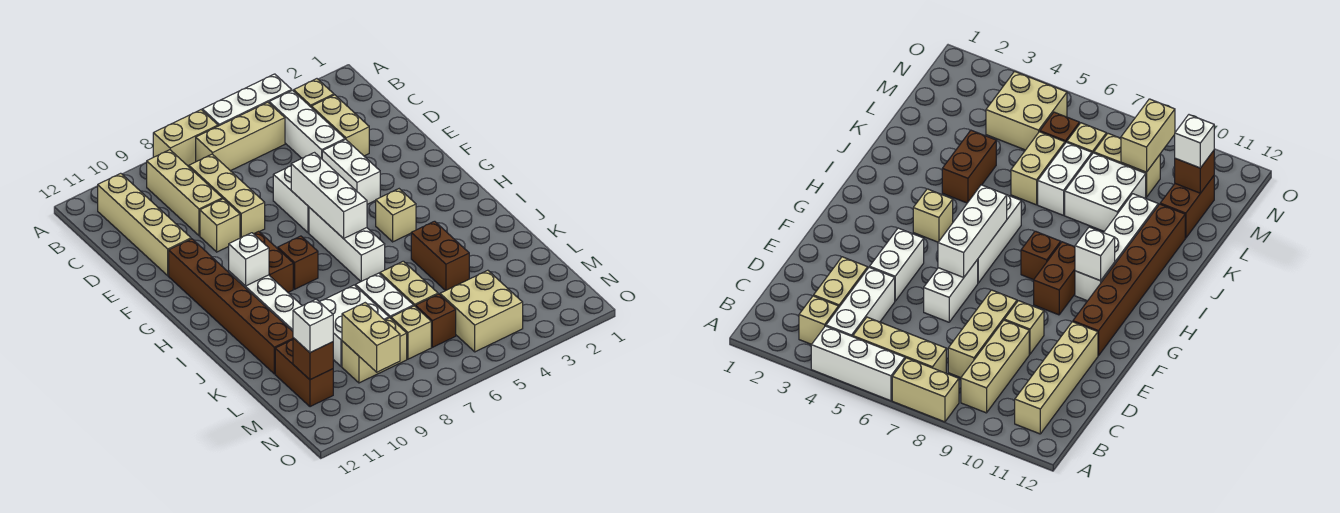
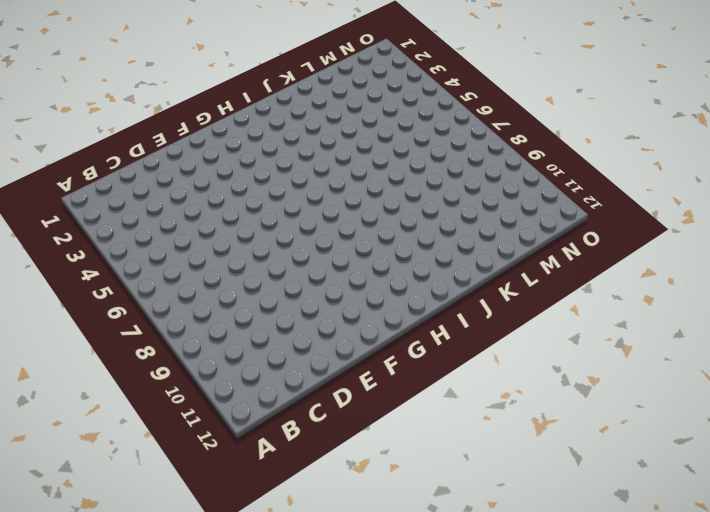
none -> white brick A4:A6 level 1
none -> tan brick A7:A8 level 1
none -> tan brick B3 level 1
none -> white brick B4:D4 level 1

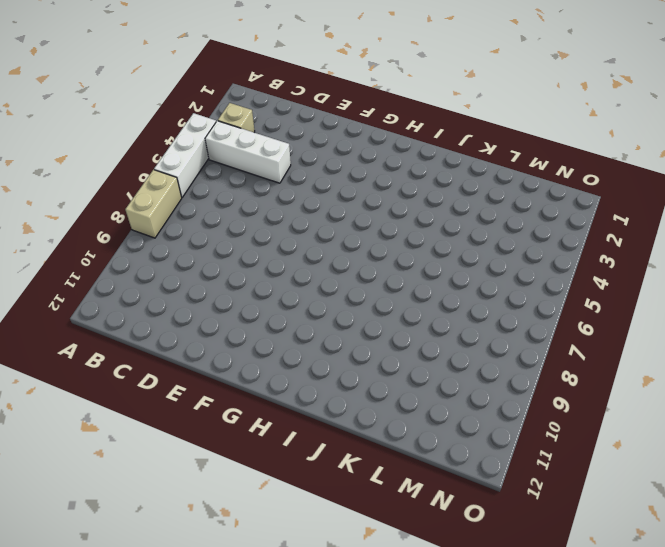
none -> tan brick B5:B7 level 1
none -> tan brick B9:D9 level 1
none -> tan brick B11:E11 level 1
none -> tan brick C3:D3 level 1

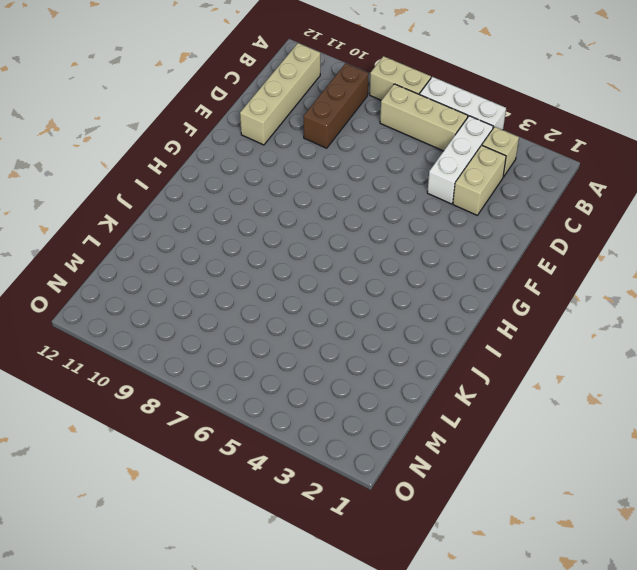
brown brick B9:D9 level 1 -> tan brick B9:D9 level 1
none -> tan brick C8:E8 level 1
none -> white brick E4:F4 level 1
none -> white brick E6:F6 level 1
none -> tan brick E9 level 1

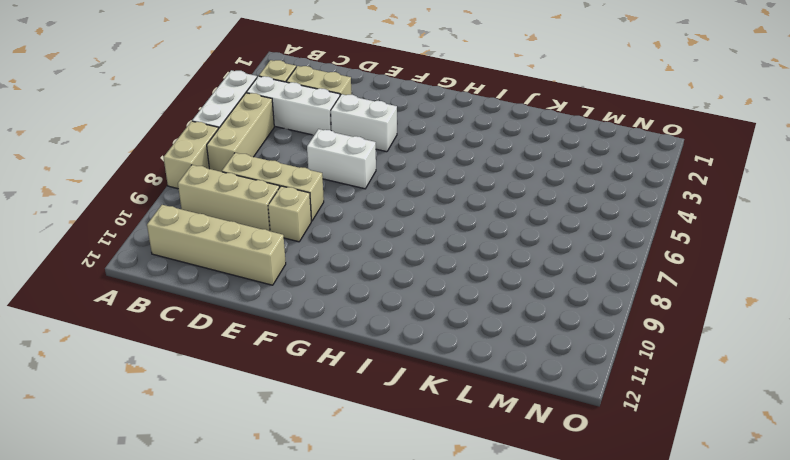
none -> brown brick F11:K11 level 1
none -> white brick G6:I6 level 1
none -> brown brick G9:H9 level 1
none -> tan brick H4 level 1

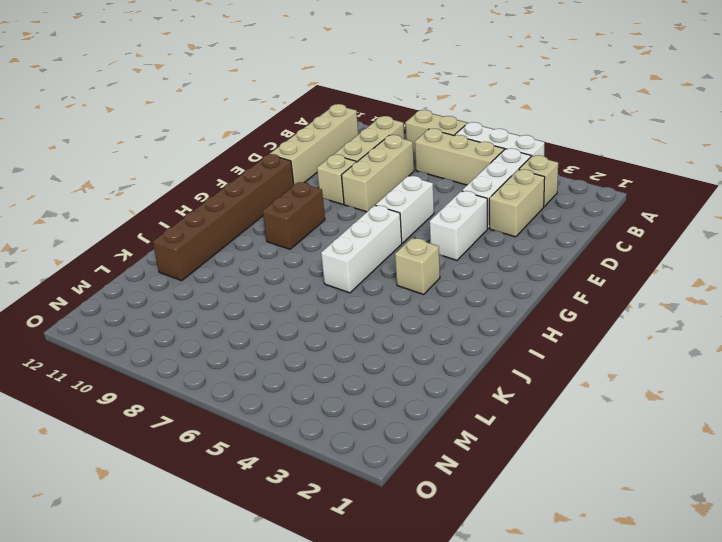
none -> brown brick H8 level 1
none -> white brick H10:K10 level 1
none -> brown brick J4:K4 level 1
none -> tan brick K6:L6 level 1

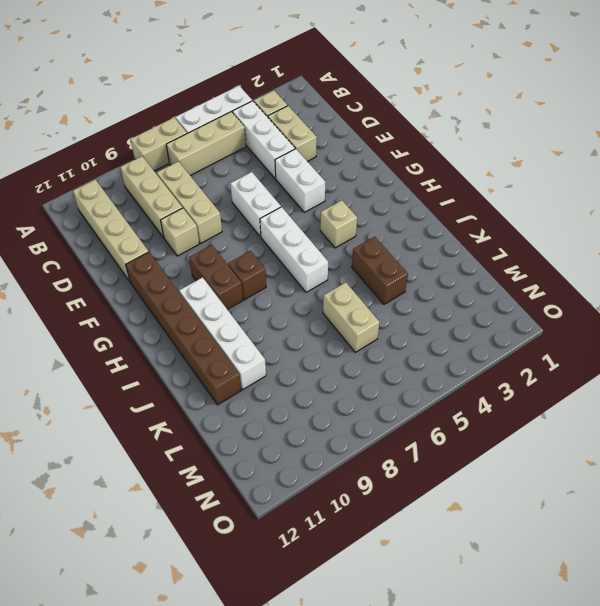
none -> white brick K7:L7 level 1
none -> white brick K8:L9 level 1
none -> brown brick L11:M11 level 1
none -> tan brick M4:N5 level 1

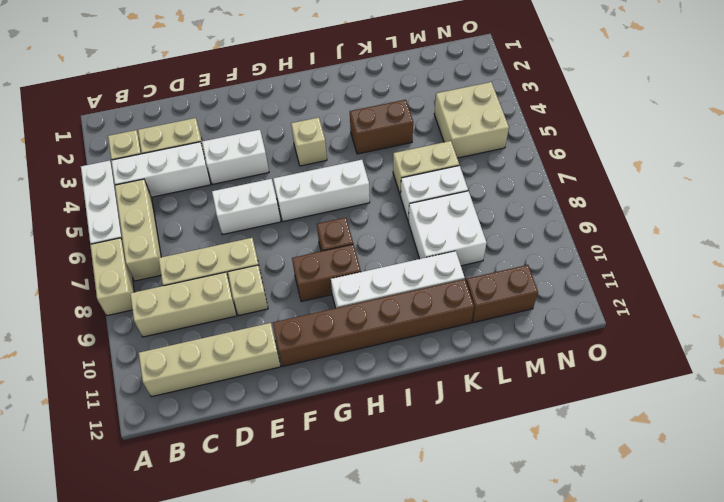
none -> brown brick M6 level 1
none -> tan brick M7 level 1
none -> tan brick M8:M9 level 1
none -> white brick F6:H6 level 2

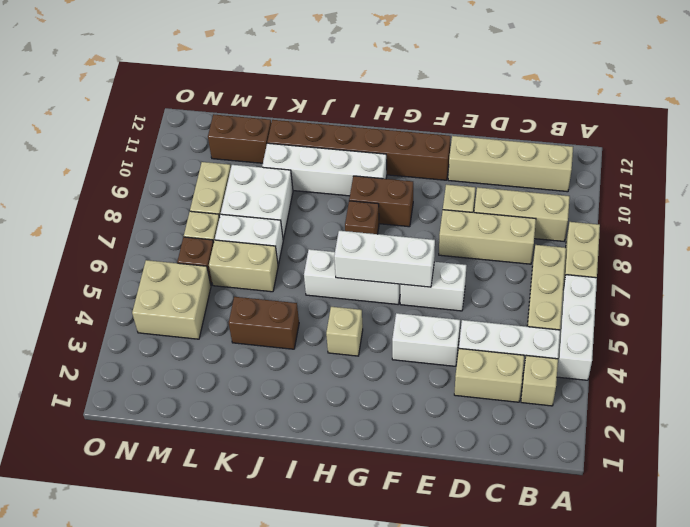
none -> white brick H10 level 2
none -> tan brick M9:N9 level 2
none -> brown brick M11 level 2
none -> white brick M11 level 3

